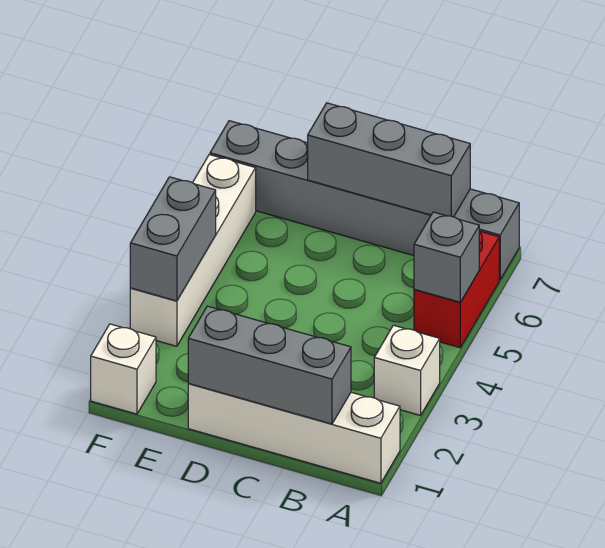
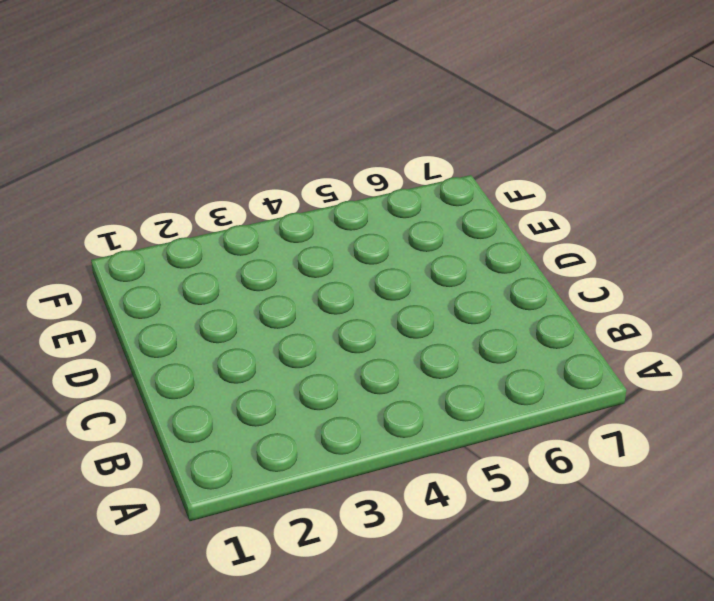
none -> white brick A1:D1 level 1
none -> white brick A3 level 1

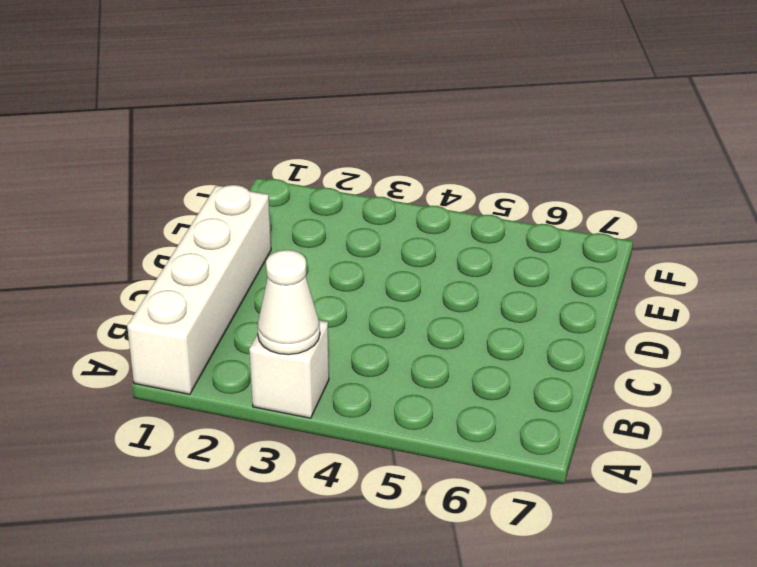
white cone A3 level 2 -> none
none -> red brick A5:A6 level 1
none -> grey brick A7:F7 level 1

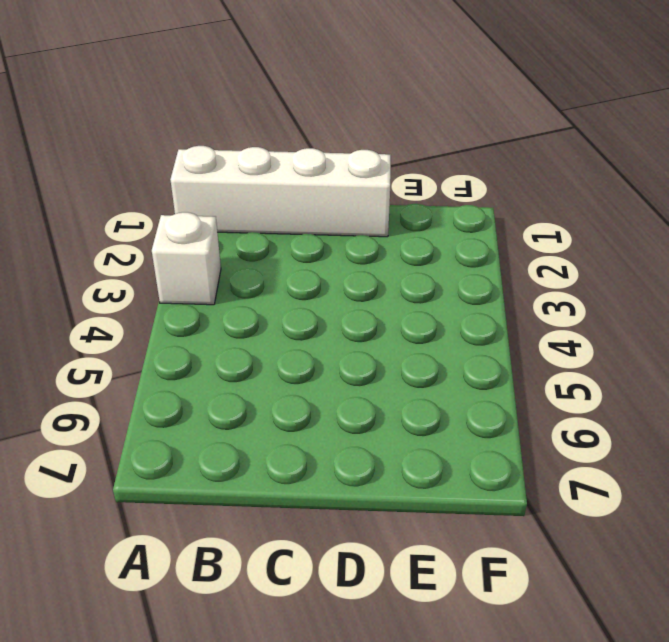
none -> red brick A5:A6 level 1
none -> grey brick A7:F7 level 1

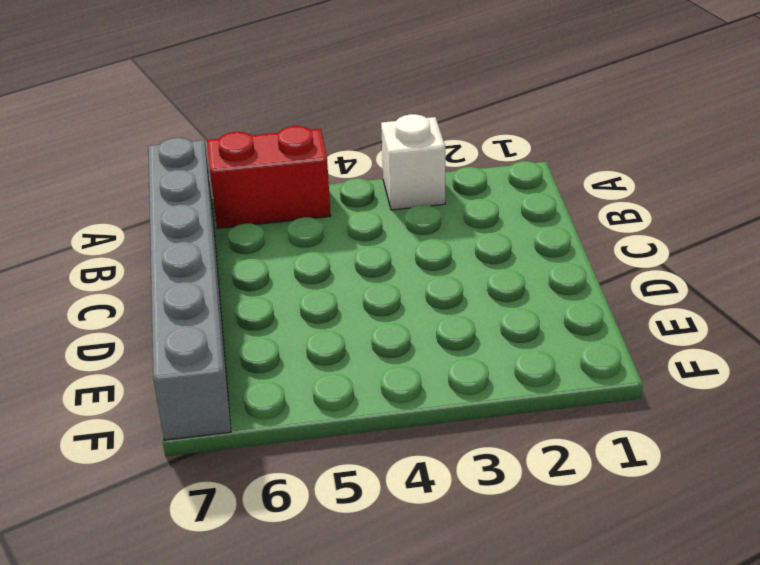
none -> white brick A1:D1 level 1
none -> white brick F1 level 1

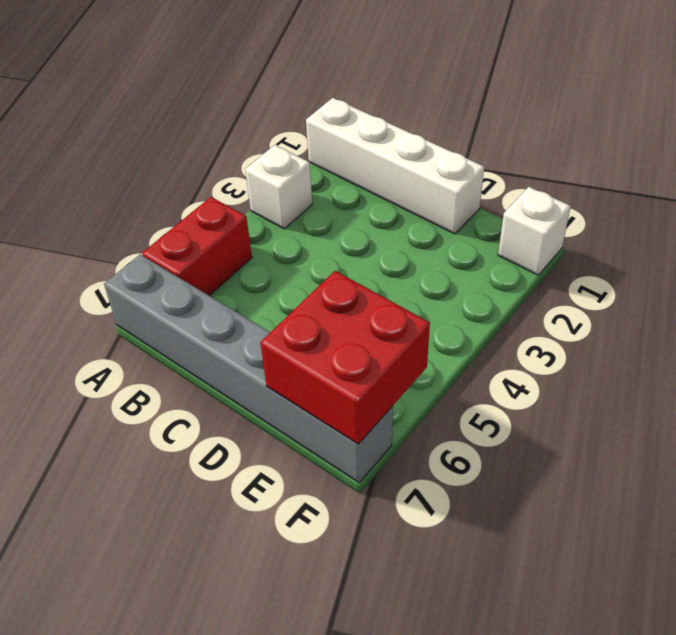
red brick E6:F7 level 2 -> none
none -> white brick F3:F6 level 1
none -> grey brick A5 level 2

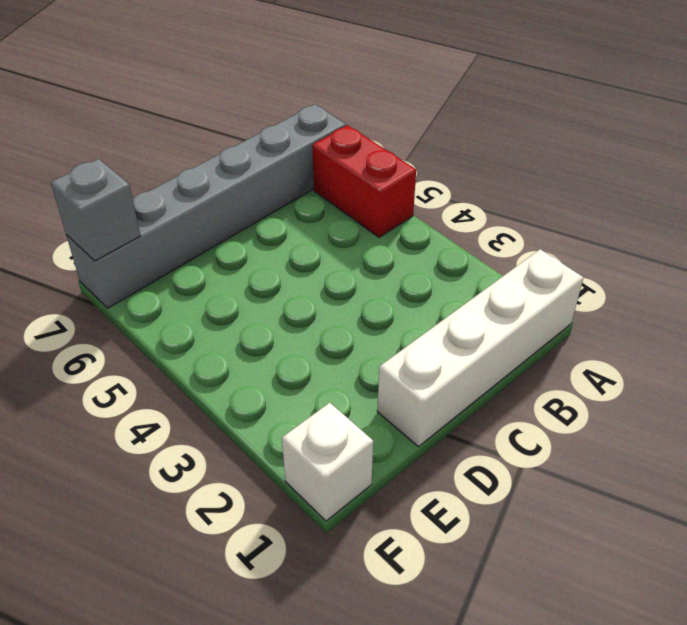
grey brick F7 level 2 -> grey brick A5 level 2
none -> white brick A3 level 1
none -> white brick F3:F6 level 1

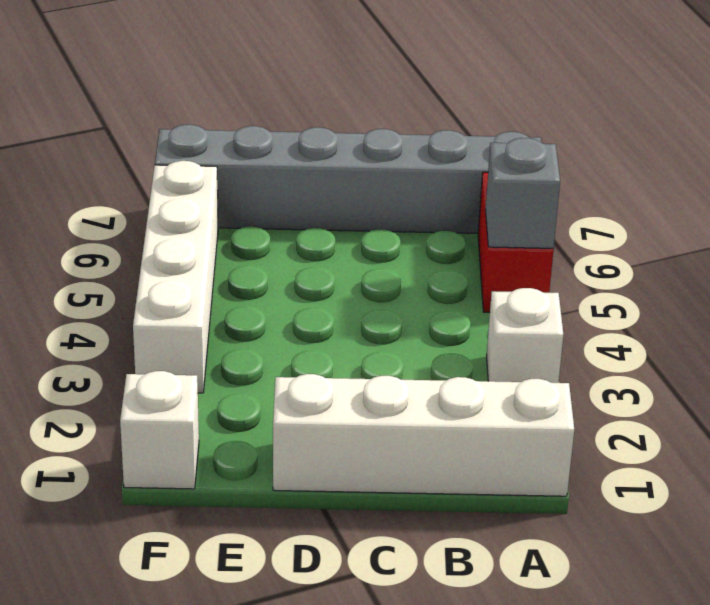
none -> grey brick B1:D1 level 2
none -> grey brick B7:D7 level 2

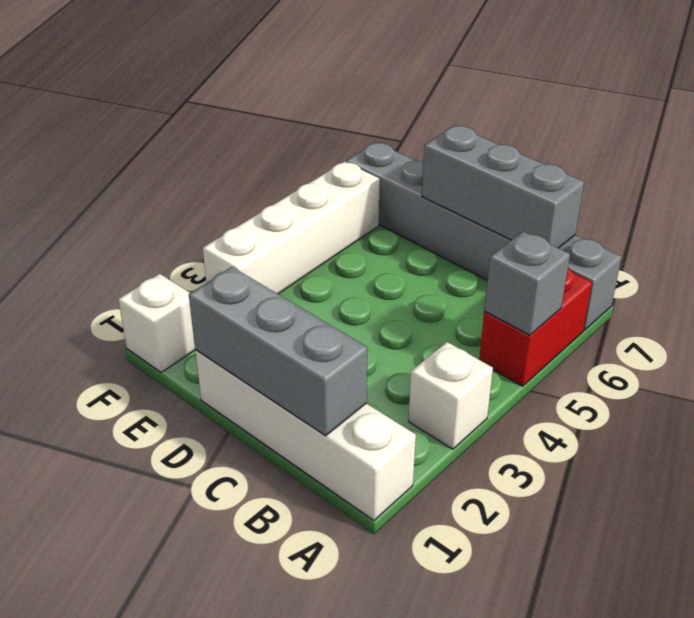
none -> grey brick F3:F4 level 2

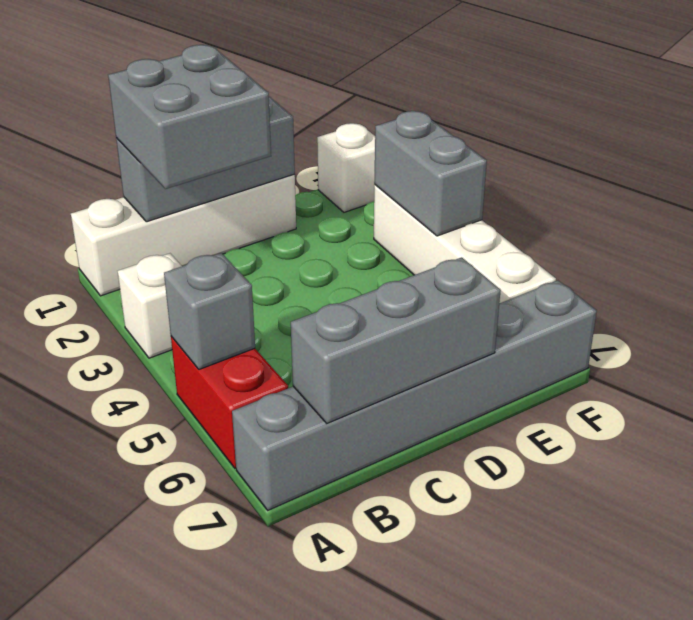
grey brick B1:C2 level 3 -> none

